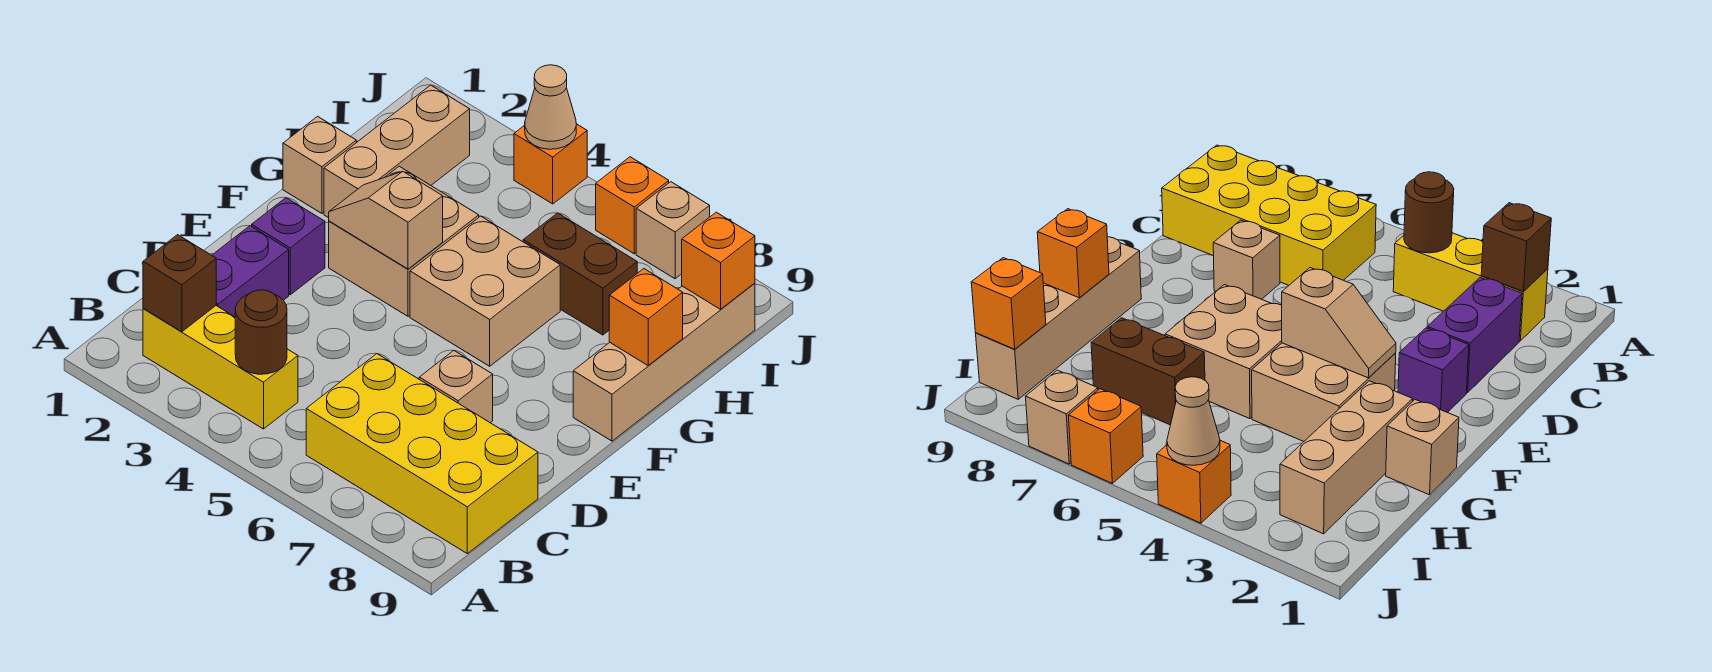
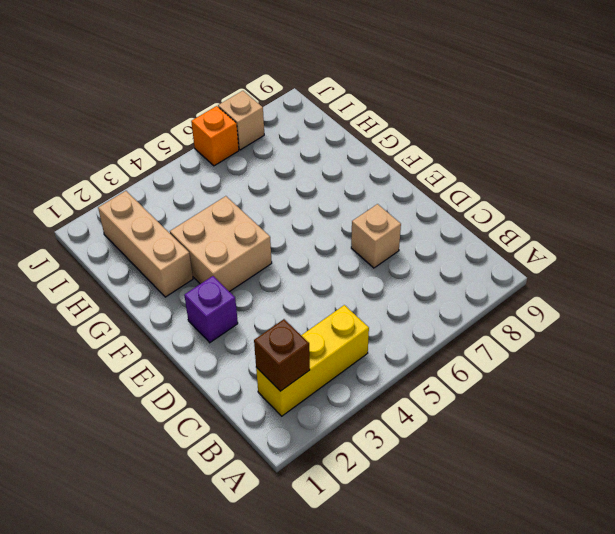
none -> yellow brick B6:C9 level 1
none -> purple brick C2:D2 level 1
none -> tan brick F5:G6 level 1

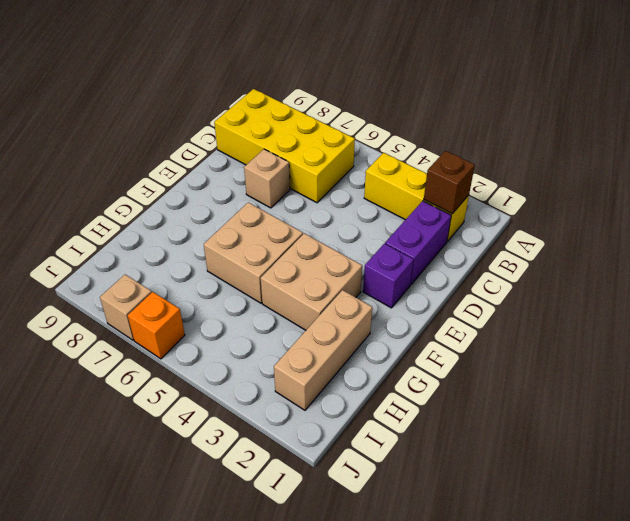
none -> tan brick F9:I9 level 1
none -> tan brick G1 level 1
none -> brown brick H6:H7 level 1

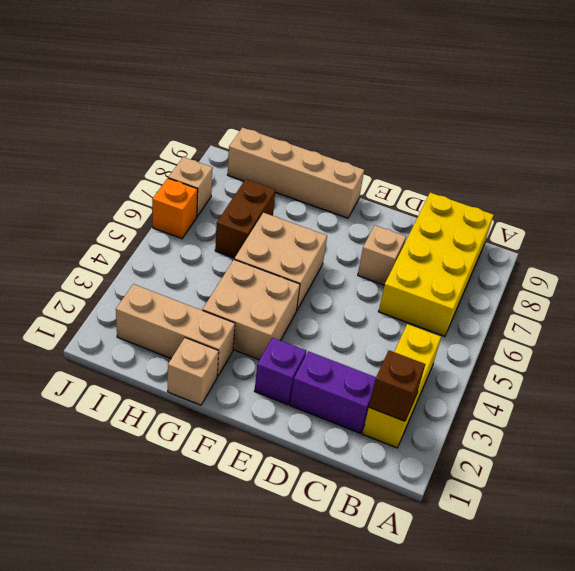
none -> orange brick J4 level 1
none -> brown round brick B4 level 2
none -> tan slope F3:F4 level 2 top 4

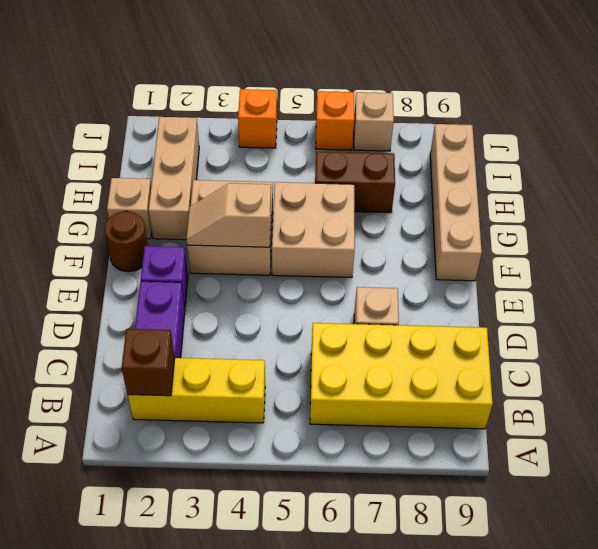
brown round brick F1 level 1 -> brown round brick B4 level 2
none -> orange brick G9 level 2
none -> orange brick I9 level 2
none -> tan cone J4 level 2

